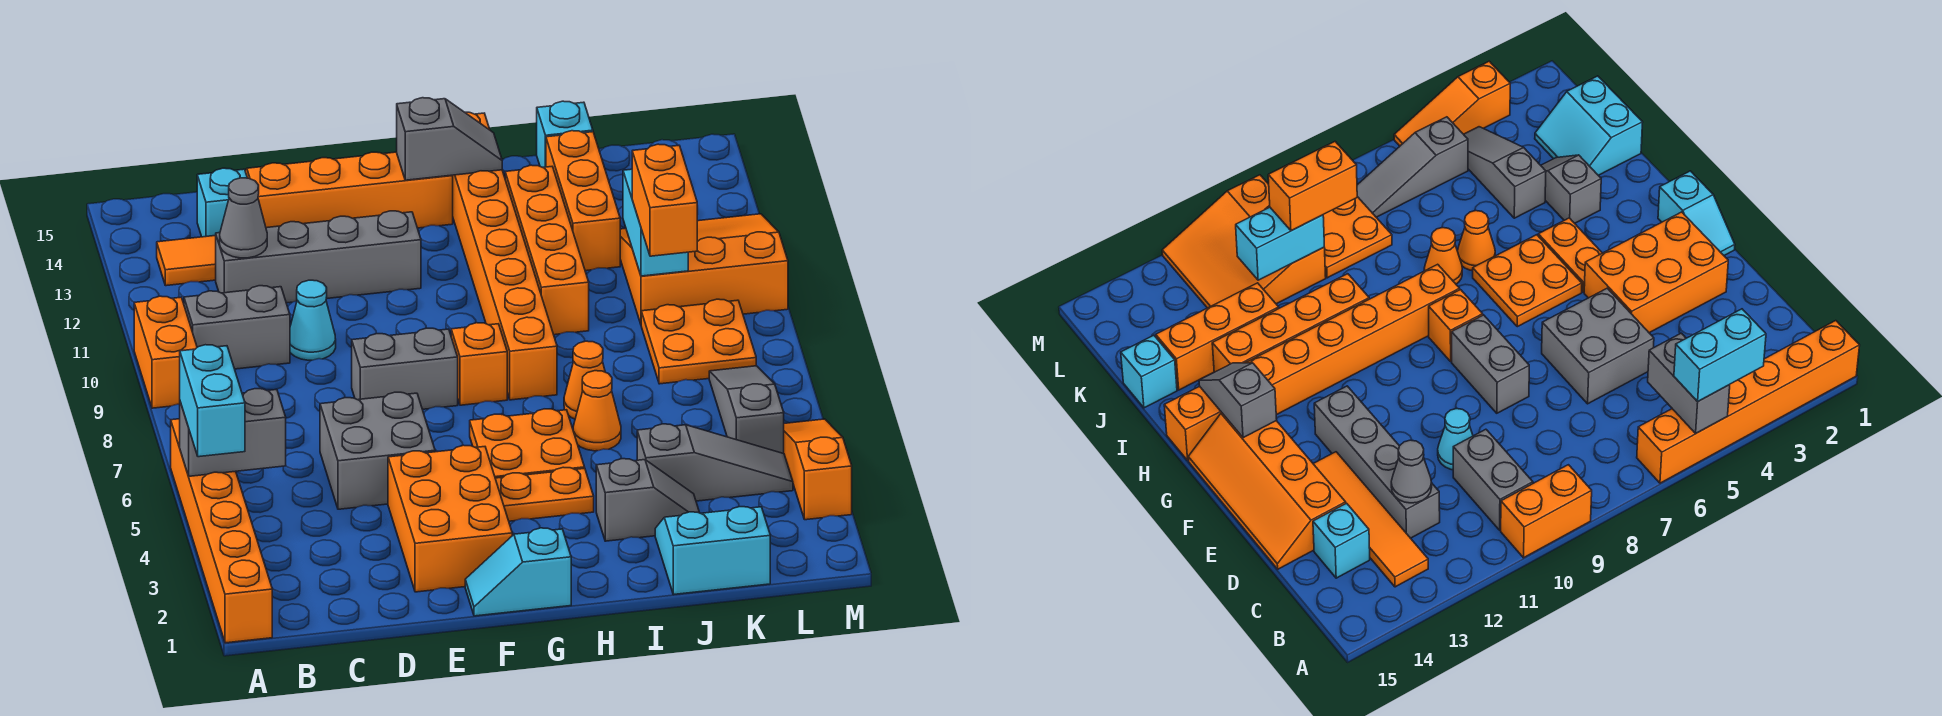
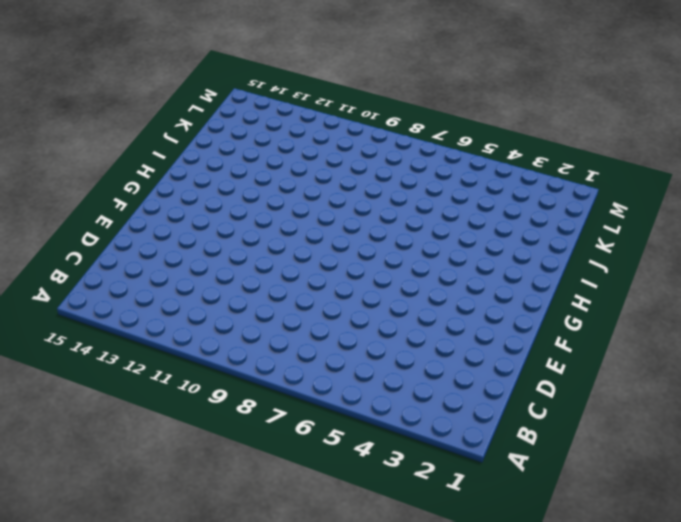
none -> orange brick A1:A6 level 1
none -> orange brick A9:A10 level 1
none -> grey brick B10:C10 level 1
none -> orange tile B13:E13 level 1

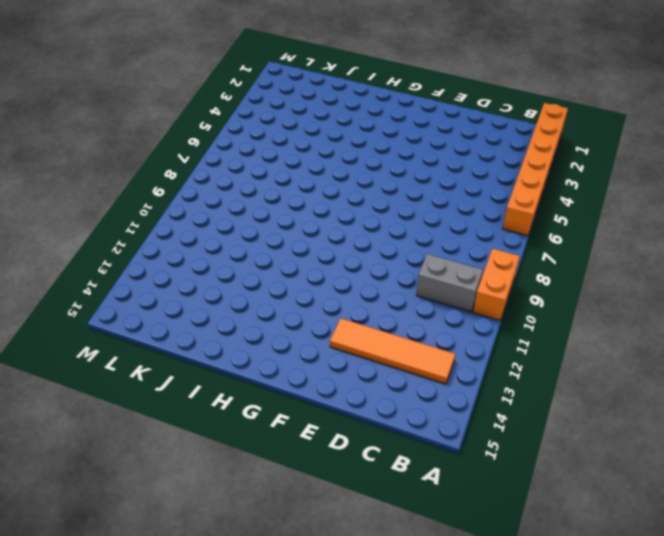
none -> grey brick C12:F12 level 1
none -> cyan brick C14 level 1
none -> grey brick D5:E6 level 1
none -> cyan cone D10 level 1

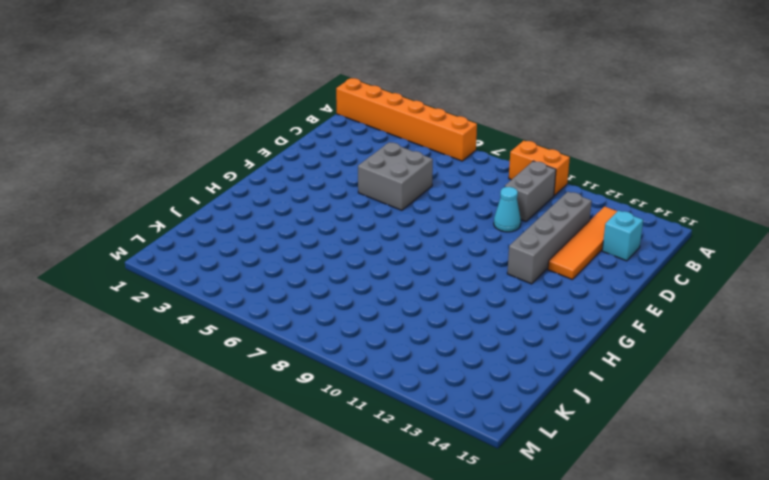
none -> orange slope D14:G15 level 1 top 14
none -> orange brick E2:F4 level 1
none -> grey brick E8:F8 level 1
none -> cyan slope F1:G1 level 1 top G

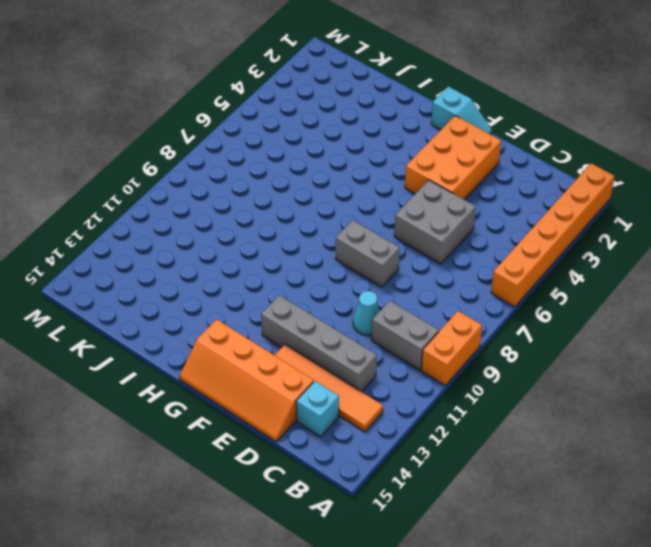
none -> orange plate G4:H4 level 1
none -> orange plate G5:H6 level 1
none -> orange brick G8 level 1
none -> orange brick H8:H15 level 1

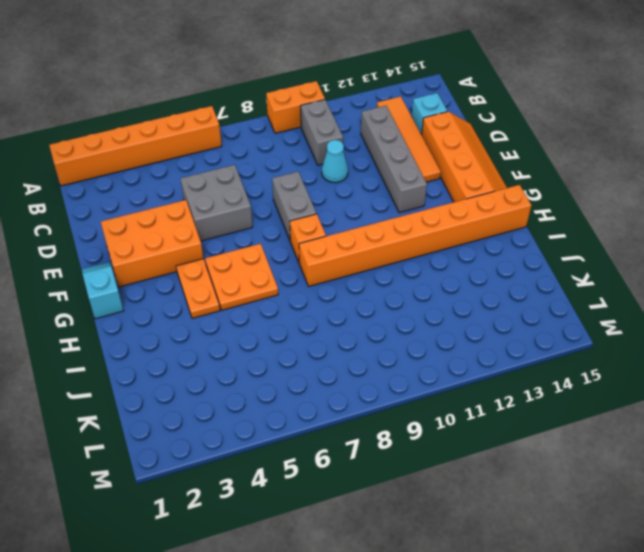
none -> grey slope I3:J3 level 1 top I
none -> orange cone I6 level 1
none -> orange cone I7 level 1
none -> orange brick I10:I13 level 1

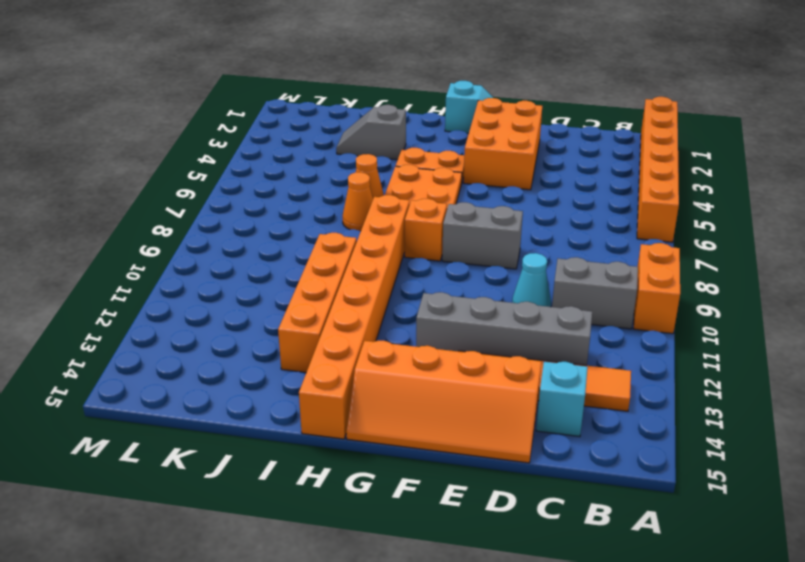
none -> grey brick D5:E6 level 1
none -> cyan slope J1:K2 level 1 top 1
none -> grey slope J4:L4 level 1 top J
none -> orange brick J12:J14 level 1

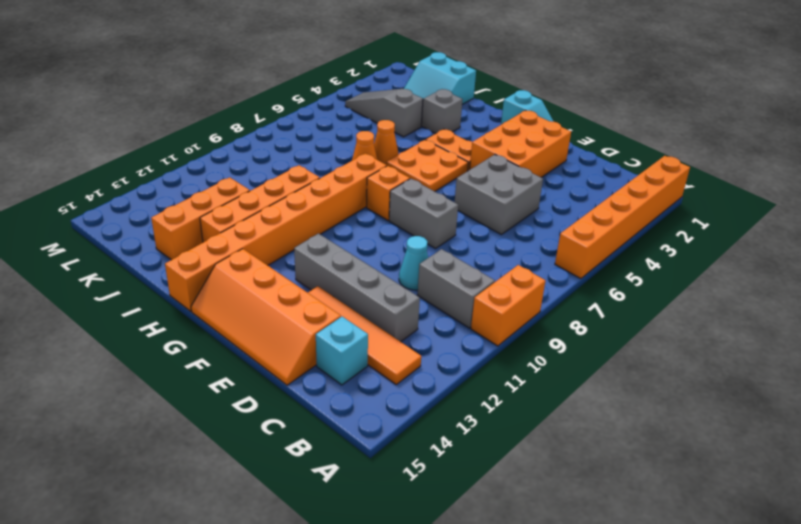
none -> cyan brick J15 level 1
none -> orange plate K8:L9 level 1
none -> orange slope K10:M12 level 1 top 10
none -> grey slope L5:L7 level 1 top 5

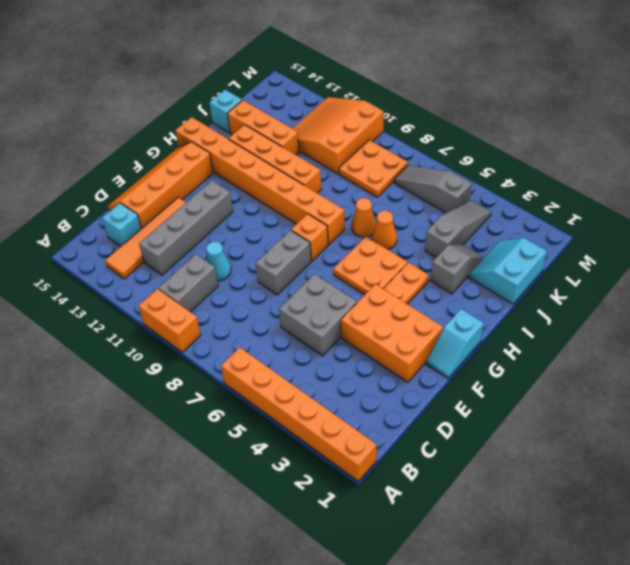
none -> orange slope M3:M5 level 1 top 3
none -> grey brick A5:B5 level 2
none -> grey cone C12 level 2
none -> grey slope G14:H14 level 2 top G

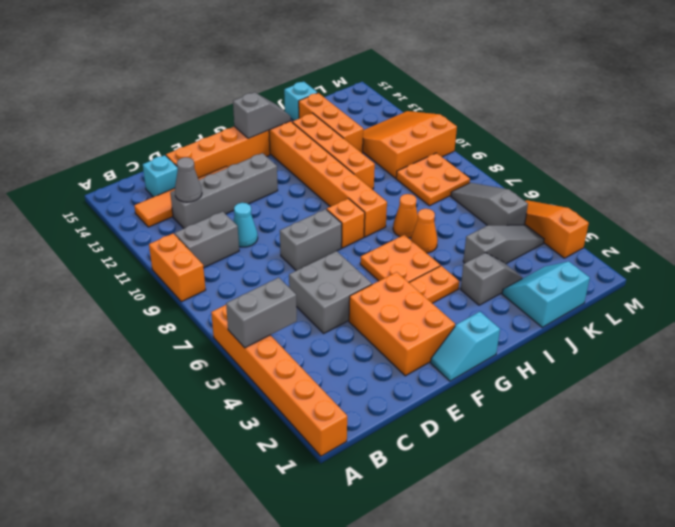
none -> cyan brick K10:K11 level 2
none -> cyan brick A4:A5 level 3
none -> orange brick K9:K10 level 3

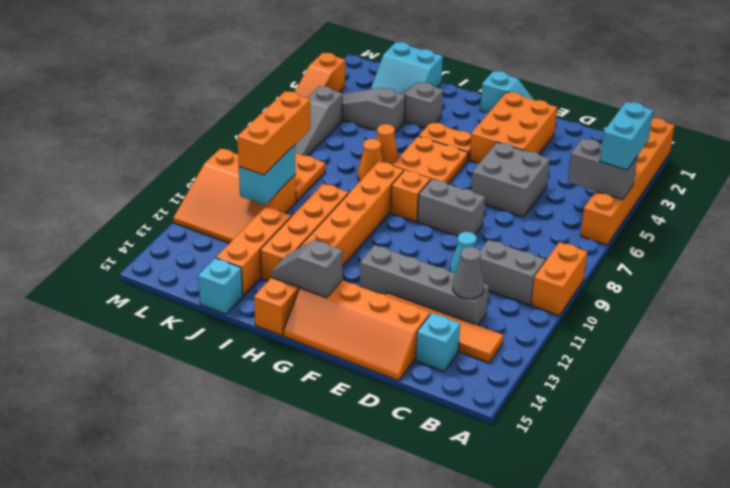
orange brick K9:K11 level 3 -> orange brick K9:K10 level 3

